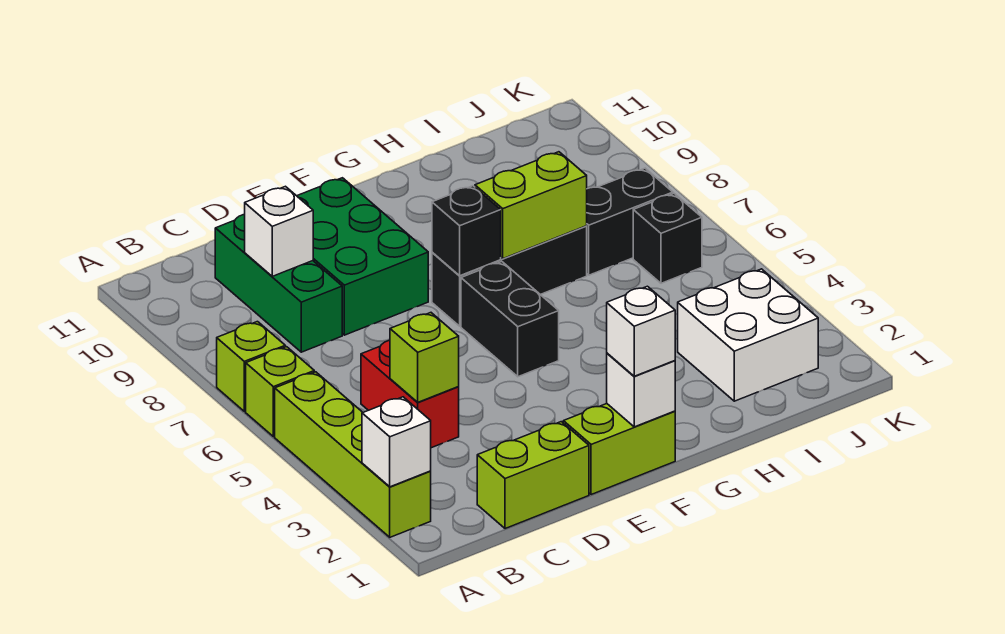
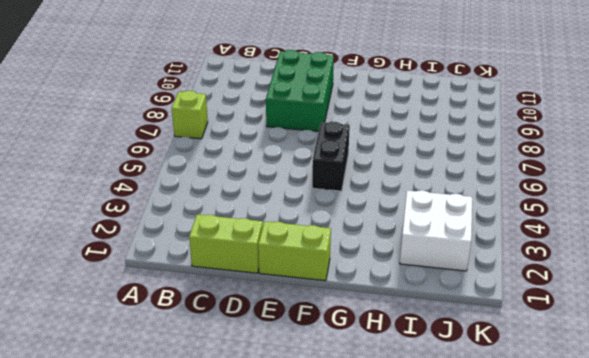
none -> lime brick A2:A5 level 1
none -> lime brick A6 level 1
none -> red brick C4:C5 level 1

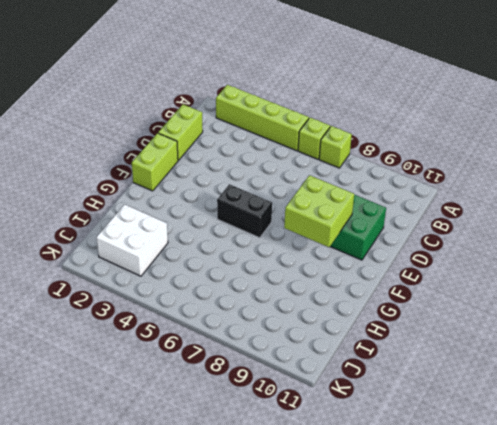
lime brick E8:F9 level 2 -> none
none -> red brick C4:C5 level 1
none -> green brick C8:C10 level 1
none -> black brick F7:H7 level 1

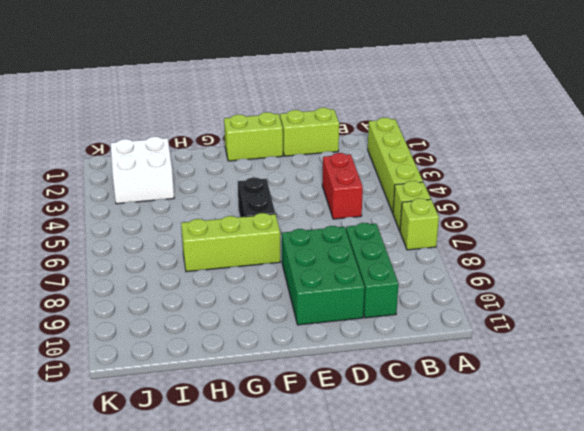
lime brick F7:H7 level 1 -> black brick F7:H7 level 1
none -> black brick I7:J7 level 1
none -> black brick J6 level 1
none -> white brick A2 level 2

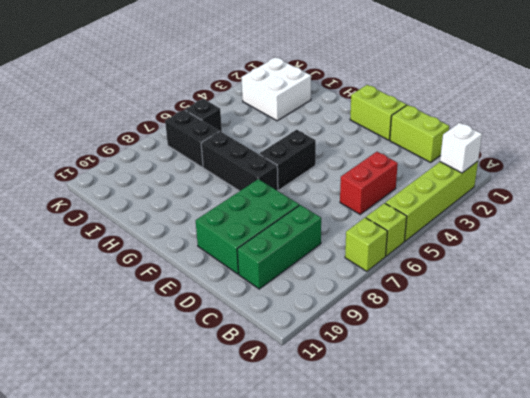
none -> lime brick C4 level 2
none -> white brick C9 level 2
none -> white brick F1 level 2

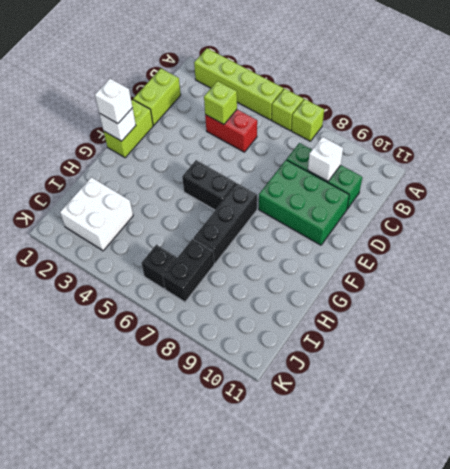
none -> white brick A2 level 2
none -> black brick F7 level 2
none -> lime brick G7:H7 level 2

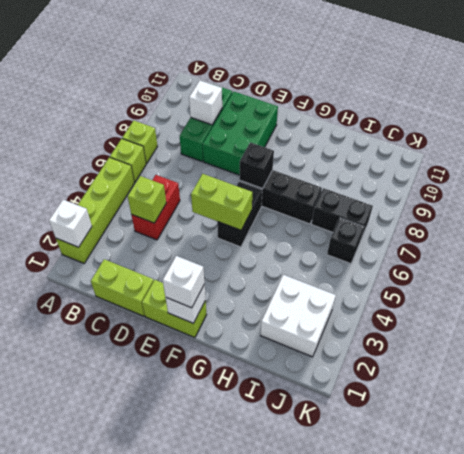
lime brick E5:F5 level 2 -> lime brick G7:H7 level 2

